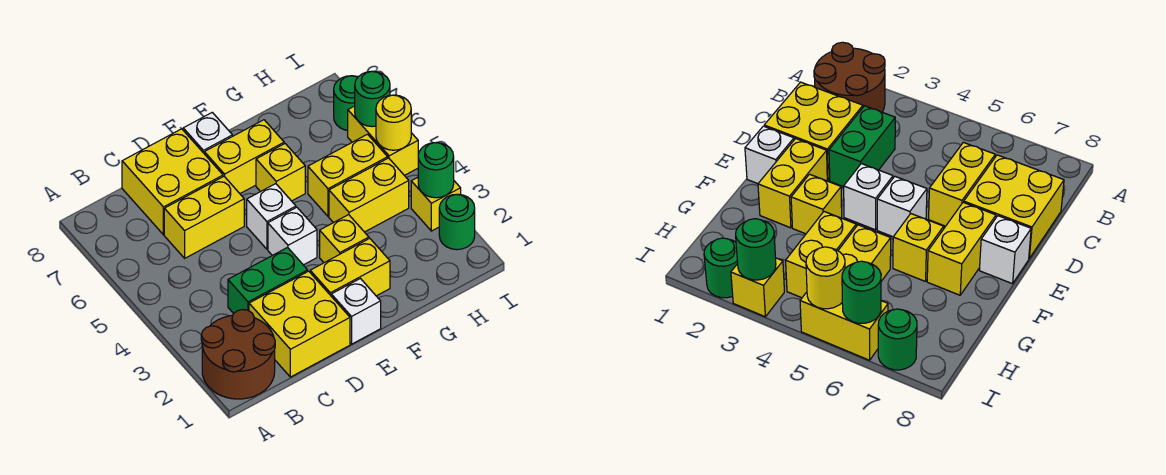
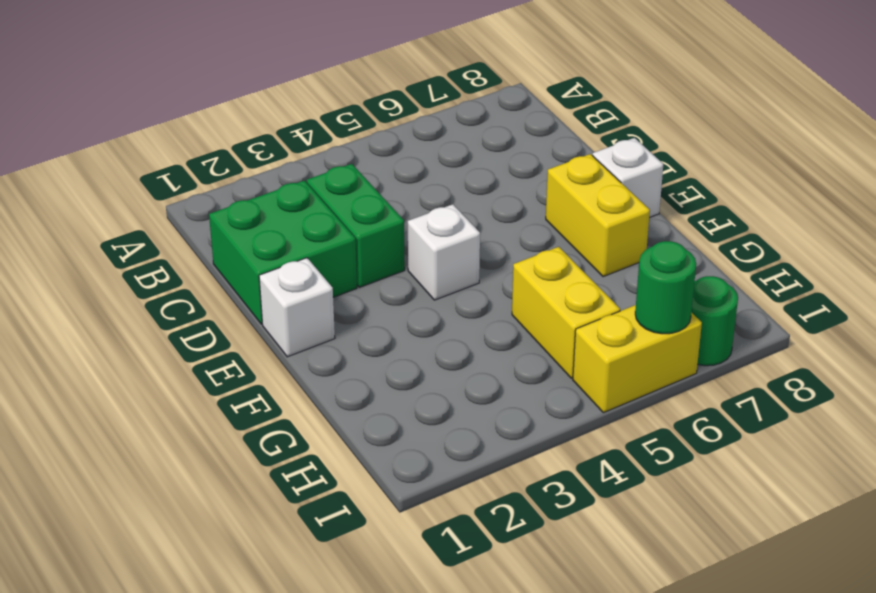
green brick C1:D2 level 1 -> yellow brick C1:D2 level 1
none -> brown round brick A1:B2 level 1
none -> yellow brick C6:D6 level 1
none -> yellow brick C7:D8 level 1

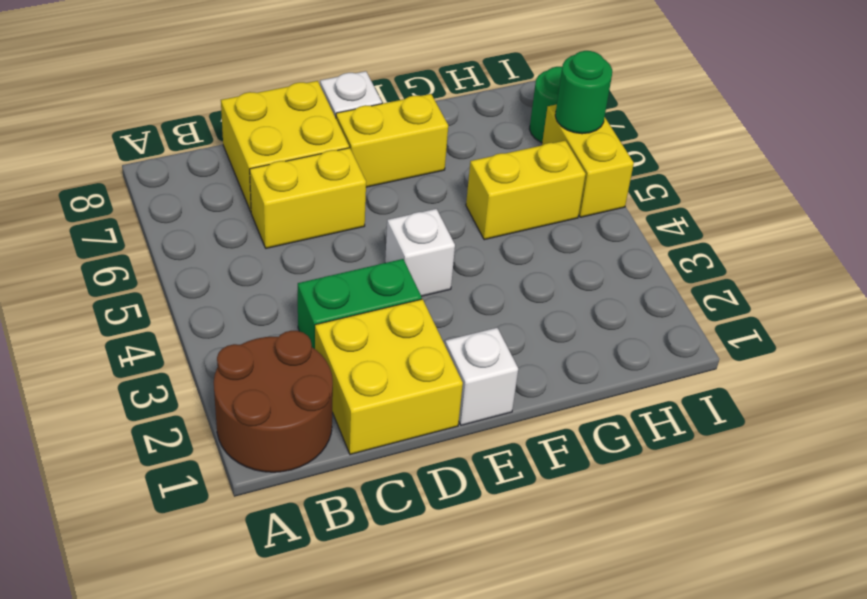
none -> yellow brick E2:F2 level 1
none -> white brick E5 level 1
none -> yellow brick F3 level 1

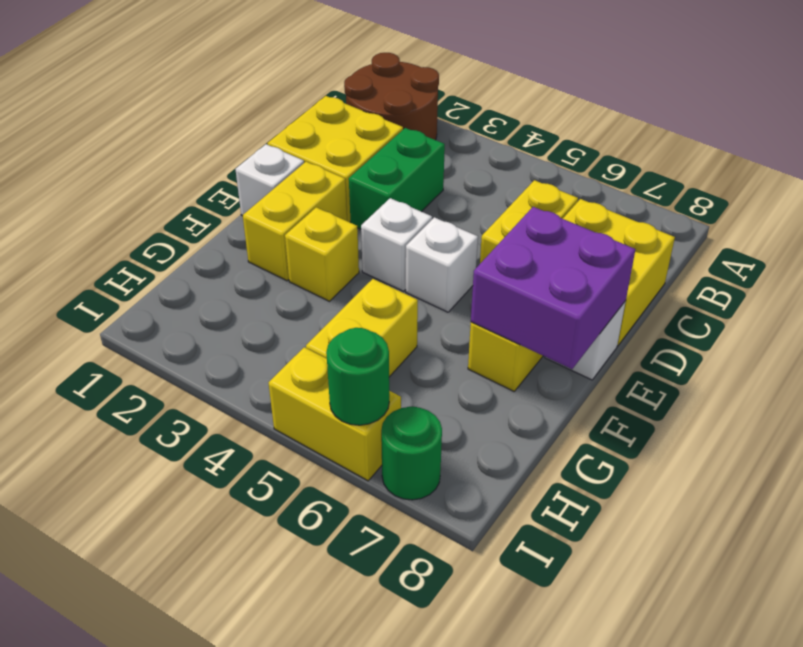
purple brick E7:F8 level 2 -> none
none -> yellow brick F6 level 1
none -> yellow brick G4:H4 level 1
none -> green round brick I2 level 1

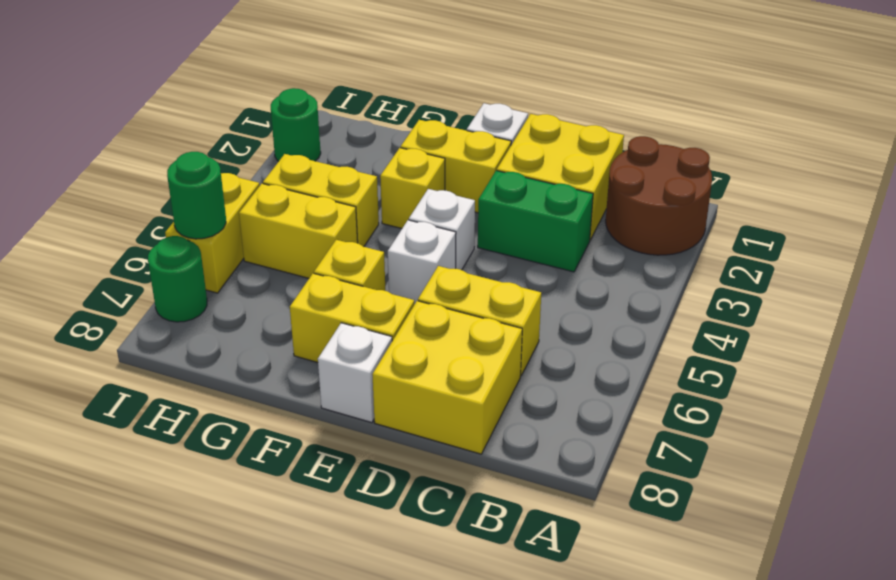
none -> yellow brick I3 level 1
none -> green round brick I3 level 2
none -> yellow round brick I5 level 2

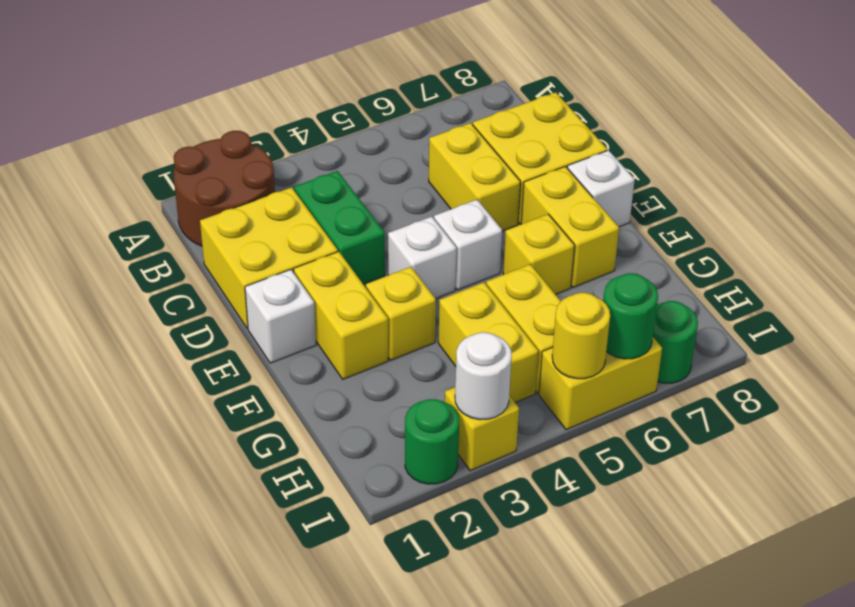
white round brick I3 level 2 -> green round brick I3 level 2

